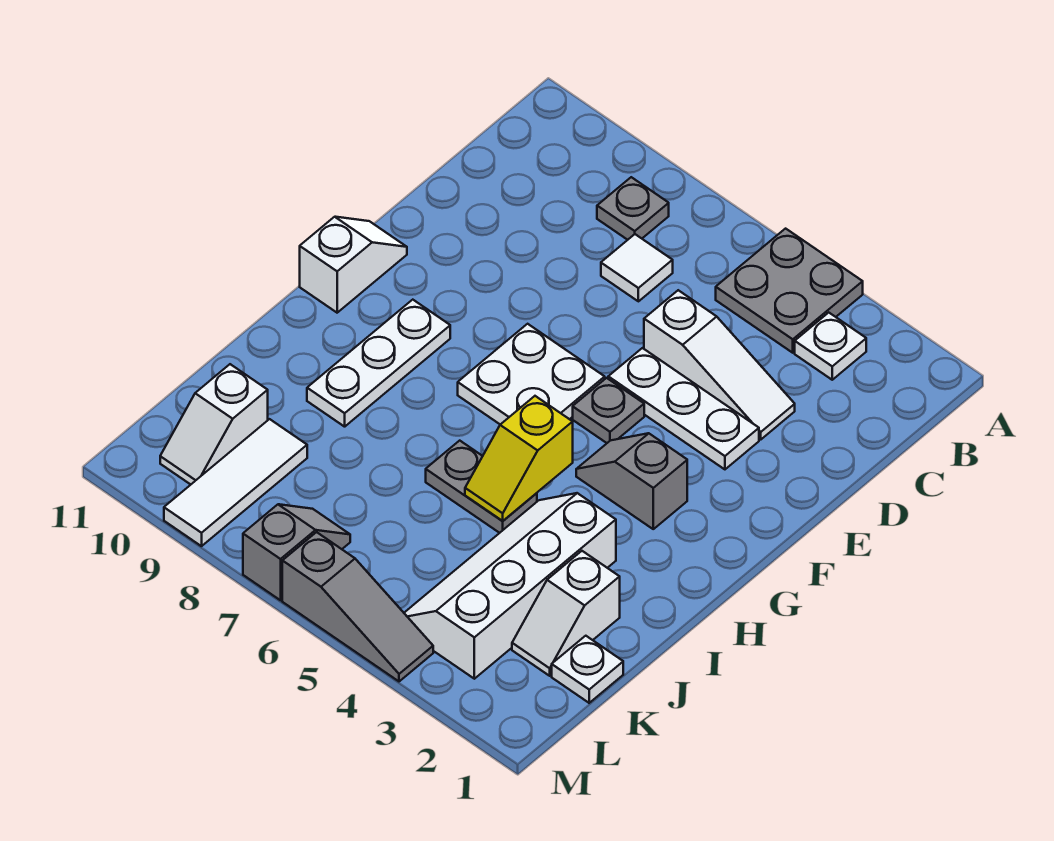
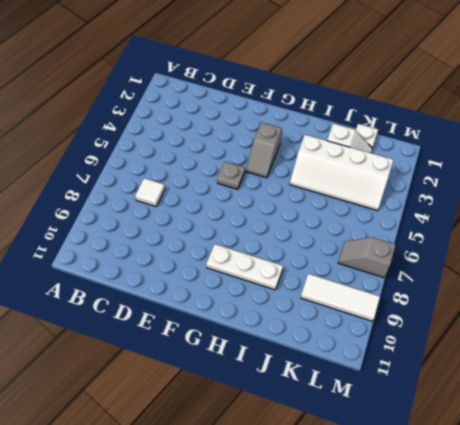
none -> grey plate A4:B5 level 1
none -> white plate B3 level 1
none -> grey plate B8 level 1

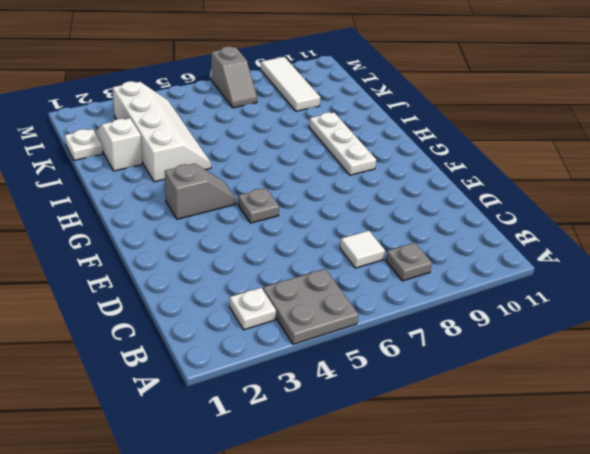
none -> white slope D3:D5 level 1 top 5
none -> white plate E3:E5 level 1
none -> white plate F6:G7 level 1

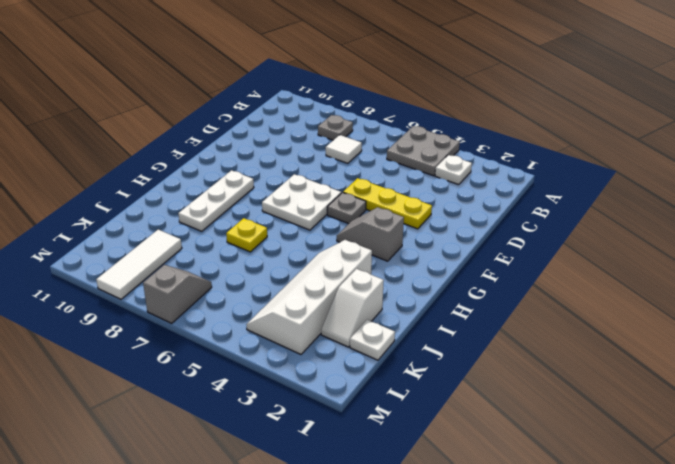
yellow plate E3:E5 level 1 -> white plate E3:E5 level 1
yellow plate I7 level 1 -> none
none -> white slope D3:D5 level 1 top 5
none -> white slope F11:G11 level 1 top G
none -> grey plate I5:I6 level 1

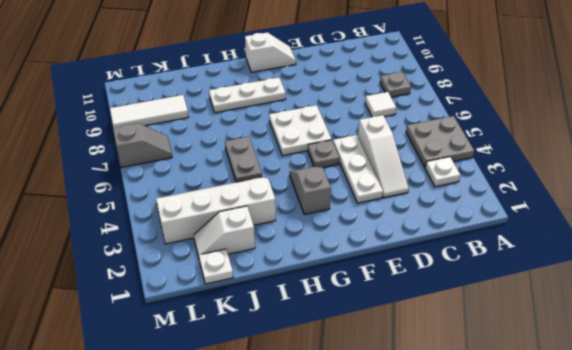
none -> white slope K10:L10 level 1 top K
none -> grey slope M4:M6 level 1 top 6
none -> yellow slope H5:I5 level 2 top H

